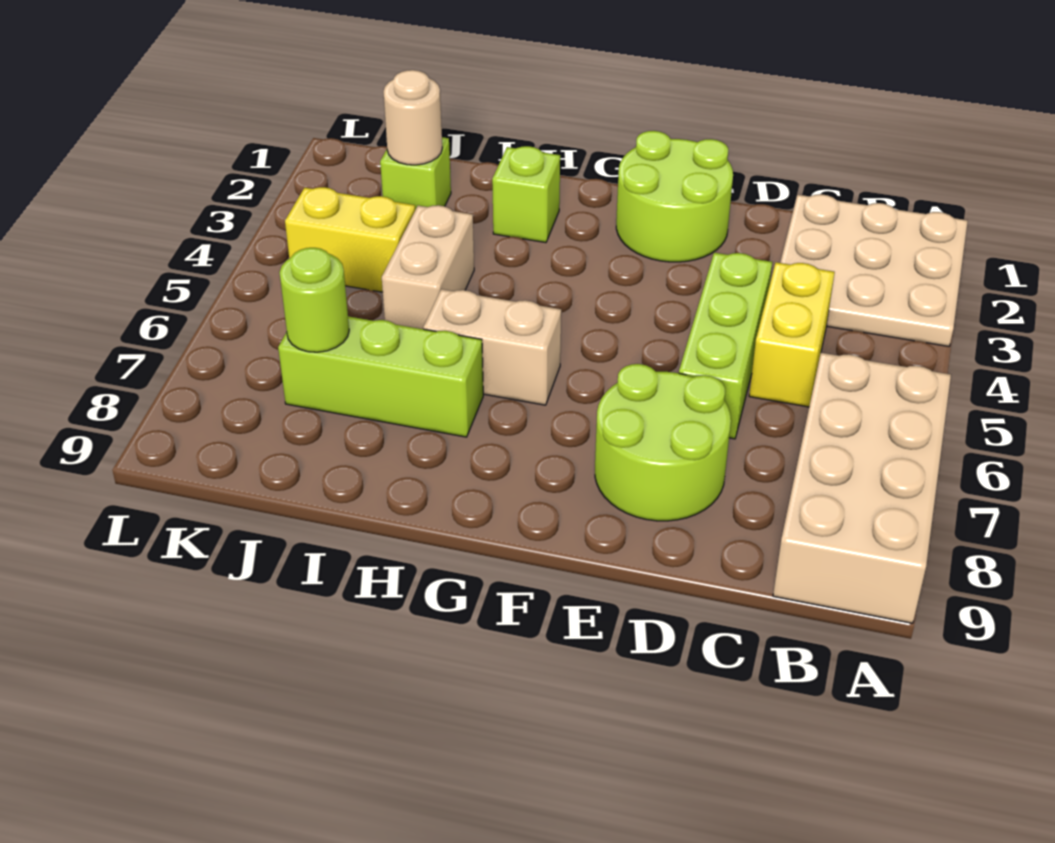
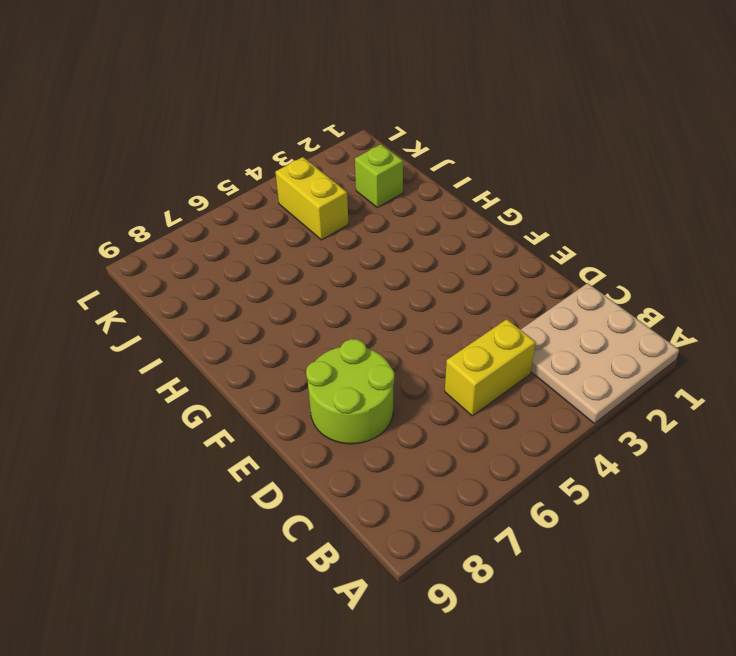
none -> tan brick A6:B9 level 1
none -> lime brick D4:D6 level 1
none -> lime round brick E1:F2 level 1

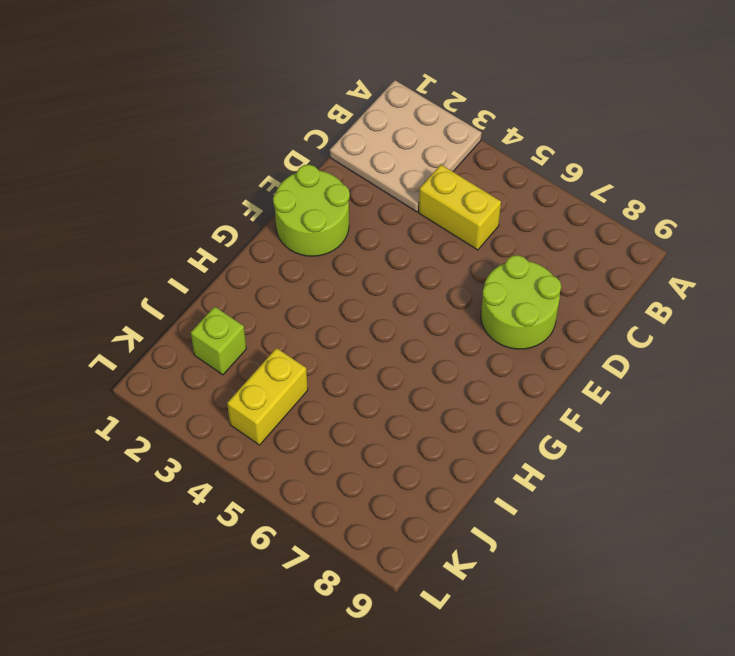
none -> tan brick A6:B9 level 1
none -> lime brick D4:D6 level 1
none -> tan brick G6:H6 level 1

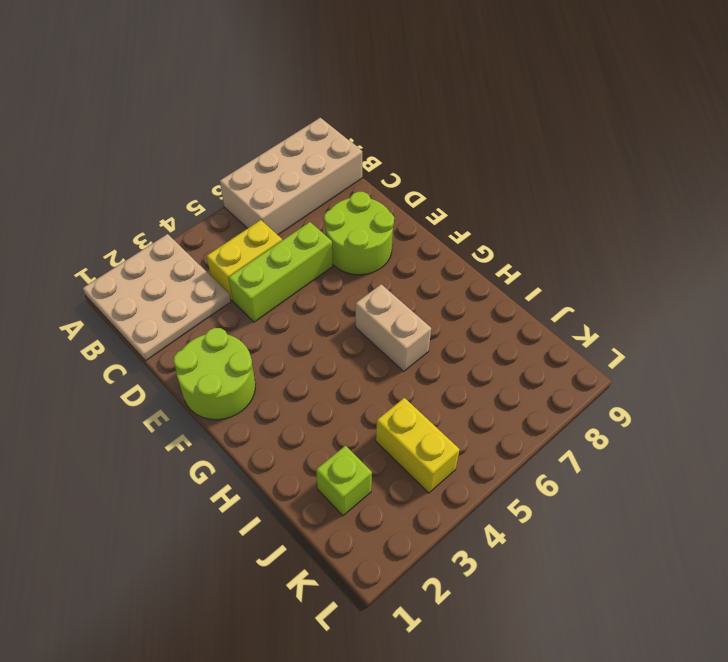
none -> lime brick H2 level 1
none -> lime brick H7:J7 level 1
none -> tan brick I4:I5 level 1

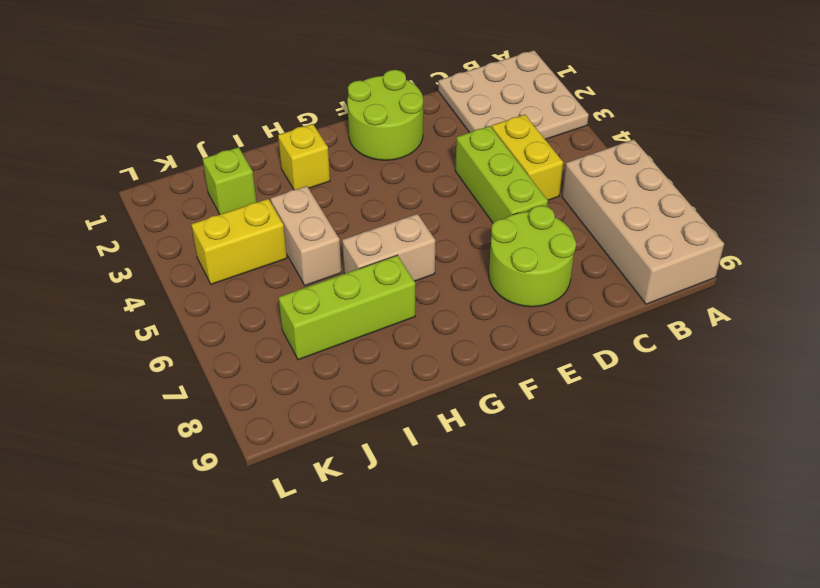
yellow brick H2 level 1 -> lime brick H2 level 1
none -> tan round brick J2 level 2
none -> lime round brick J7 level 2

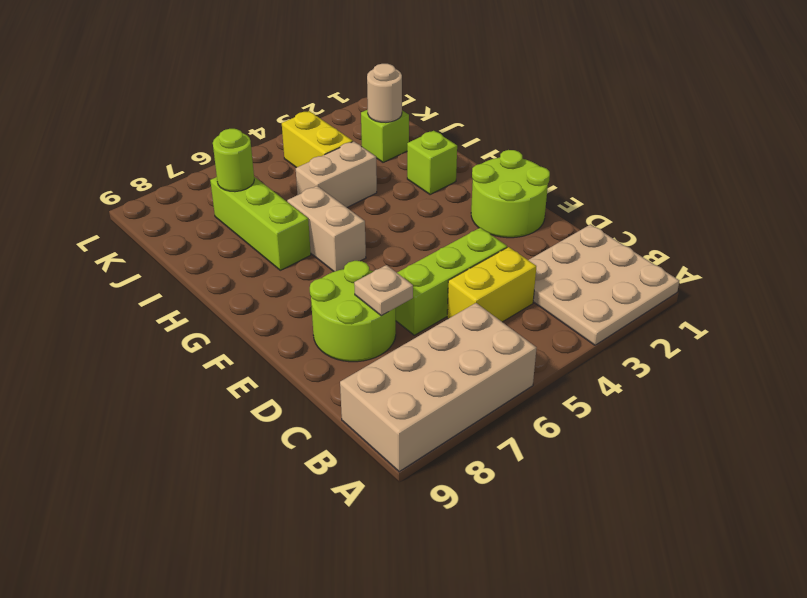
tan plate D7 level 2 -> none

